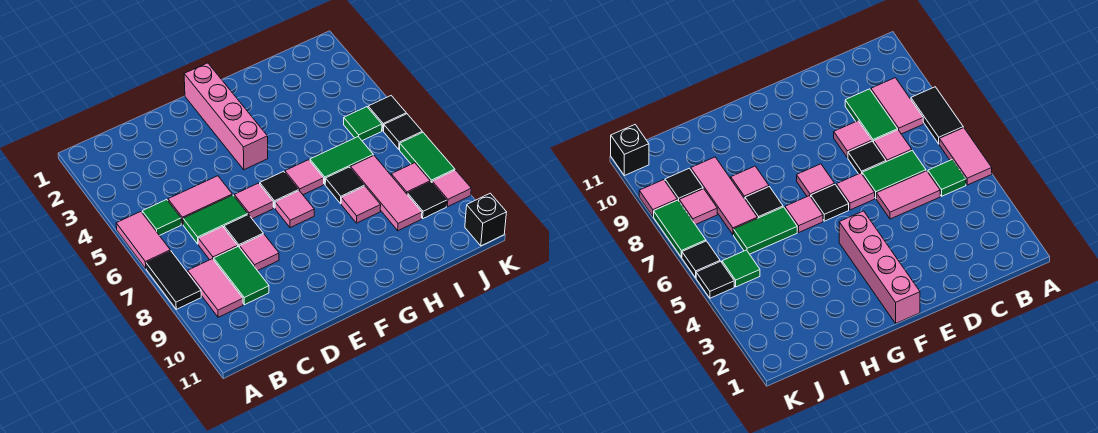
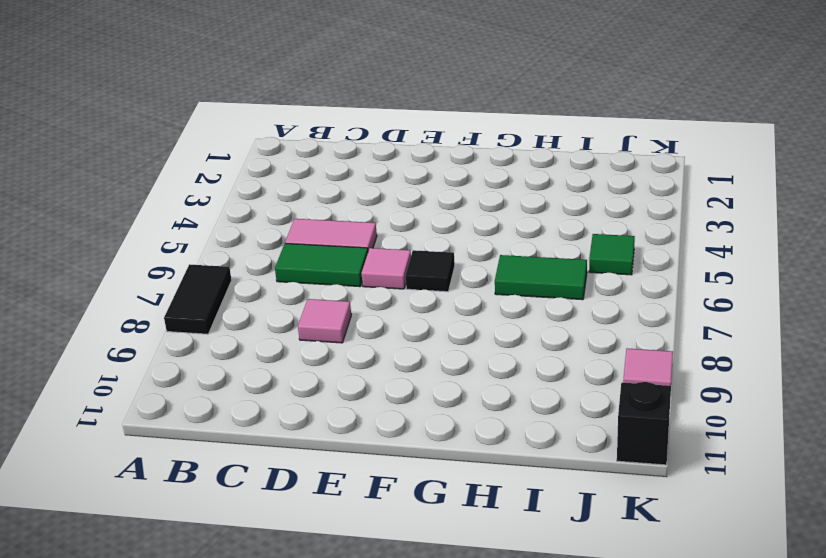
none -> pink tile A5:A6 level 1
none -> green tile B5 level 1
none -> pink tile B8:B9 level 1

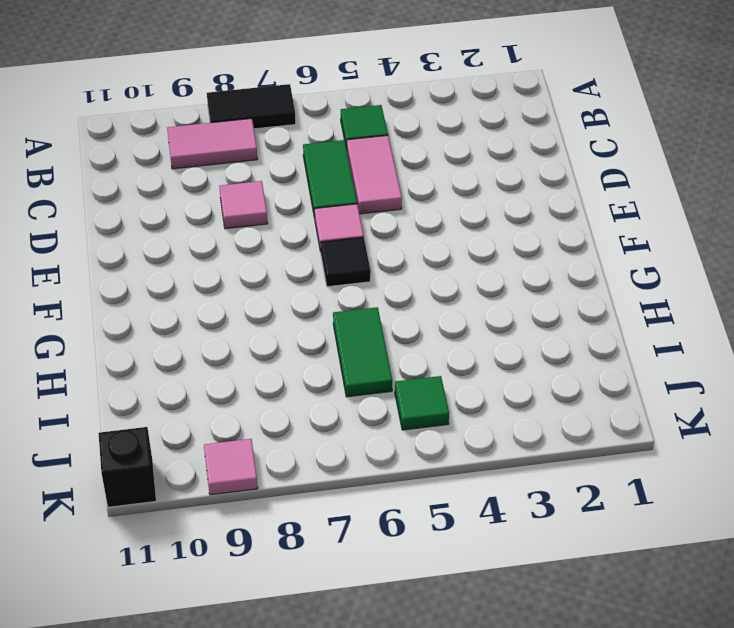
none -> pink tile A5:A6 level 1
none -> pink tile C7 level 1
none -> green tile C8:C9 level 1

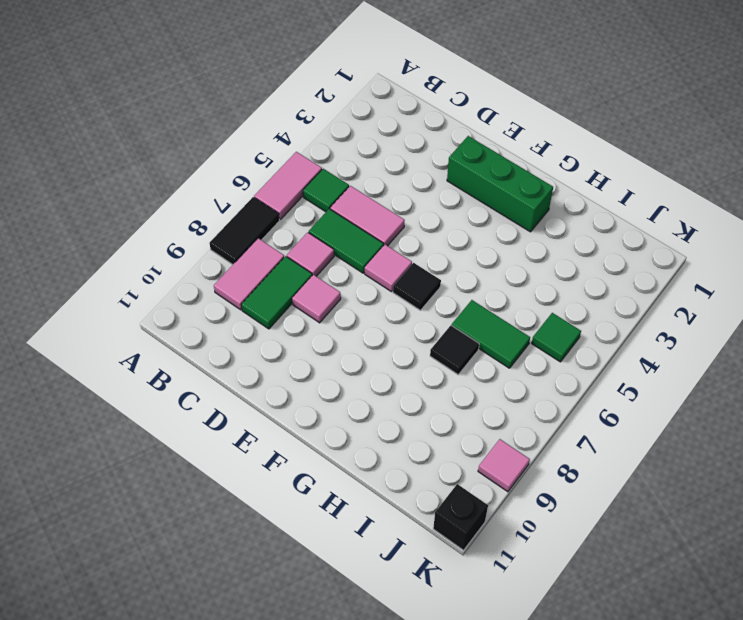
green brick E2:G2 level 1 -> pink brick F1:F4 level 1
none -> black tile D7 level 1
none -> pink tile F7 level 1
none -> pink tile G6 level 1

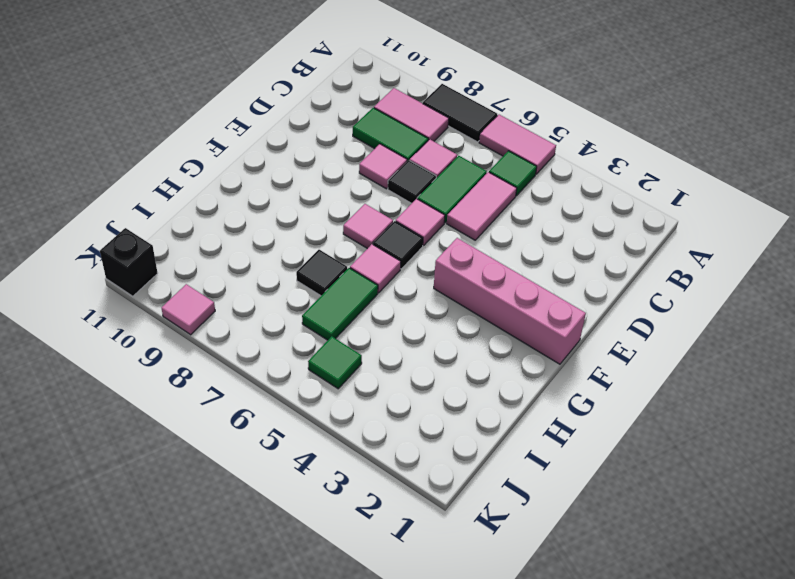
none -> pink tile H8 level 1
none -> pink tile I7:I9 level 1
none -> pink tile J8 level 1

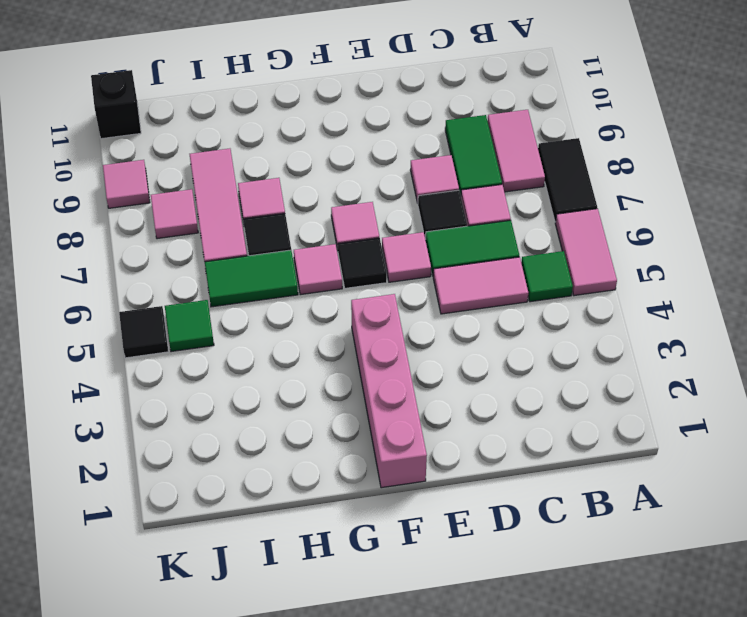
none -> black tile J9 level 1
none -> black tile K6 level 1
none -> green tile K7:K8 level 1

